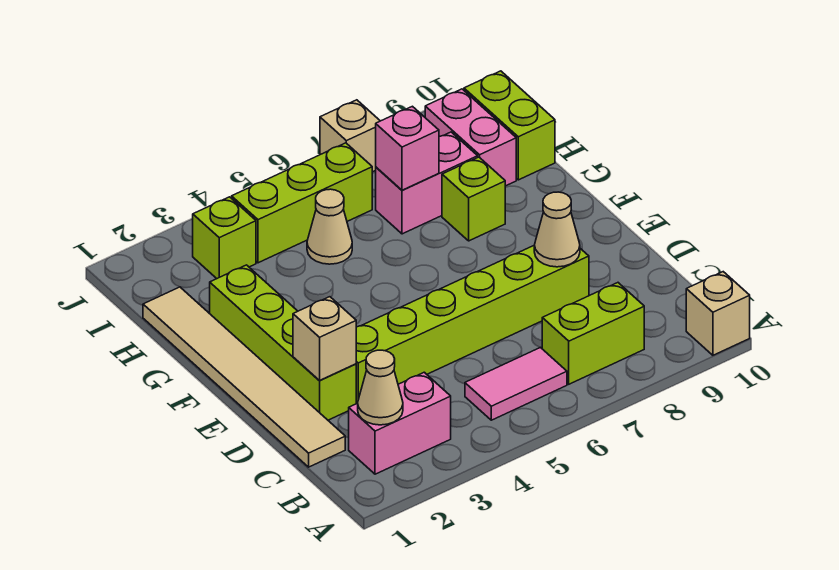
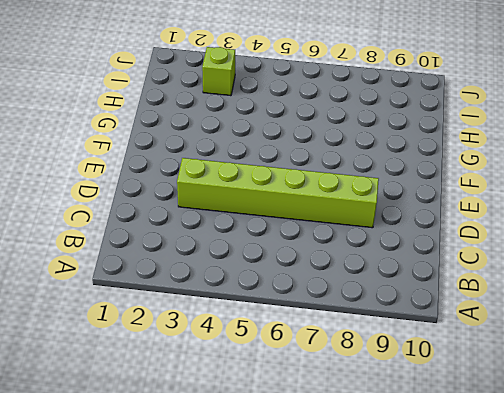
none -> tan brick A10 level 1
none -> pink brick B2:B3 level 1
none -> pink tile B5:B6 level 1

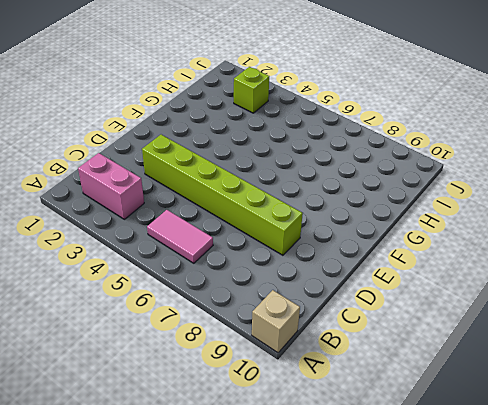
none -> lime brick B7:B8 level 1
none -> tan tile C1:H1 level 1
none -> lime brick D2:G2 level 1

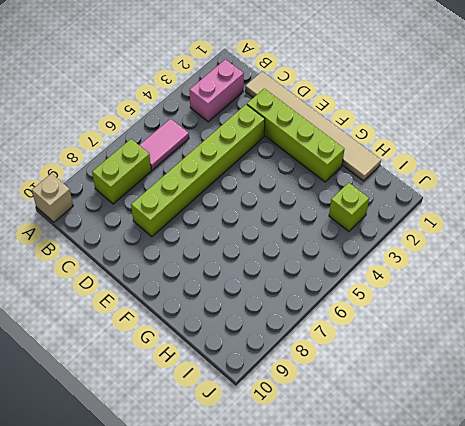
none -> lime brick G8 level 1
none -> tan cone H5 level 1
none -> pink brick H7:H8 level 1

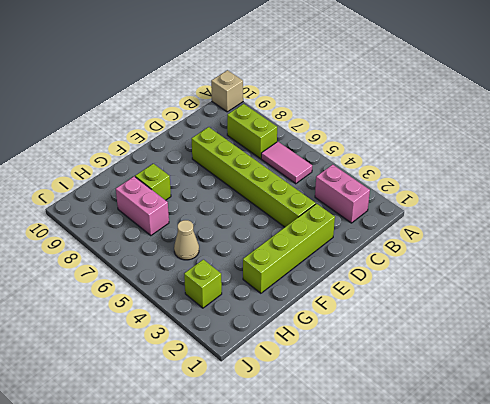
none -> tan tile C1:H1 level 1
none -> pink brick H9:I9 level 1
none -> lime brick H10:I10 level 1

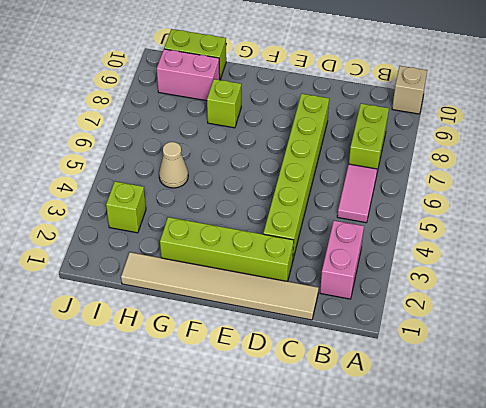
none -> pink brick H7:H8 level 1
none -> lime brick I4:I6 level 1
none -> tan brick J7 level 1

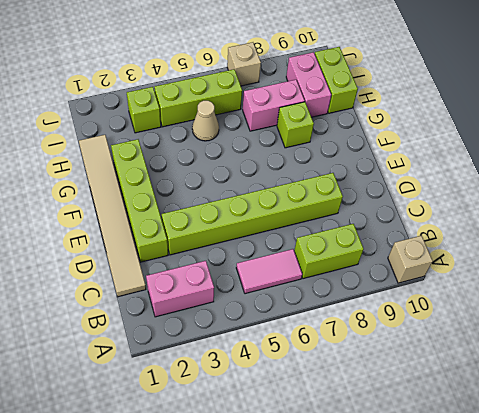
none -> tan cone B2 level 2
none -> tan brick D2 level 2
none -> tan cone D8 level 2

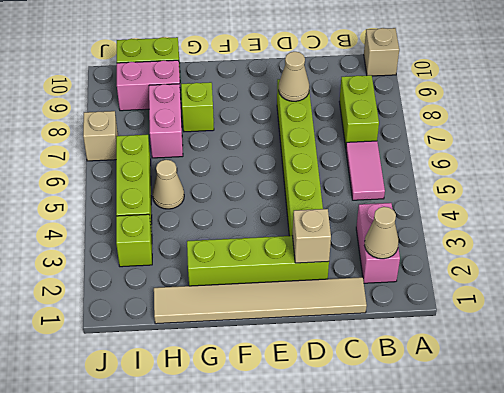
none -> pink brick H7 level 2

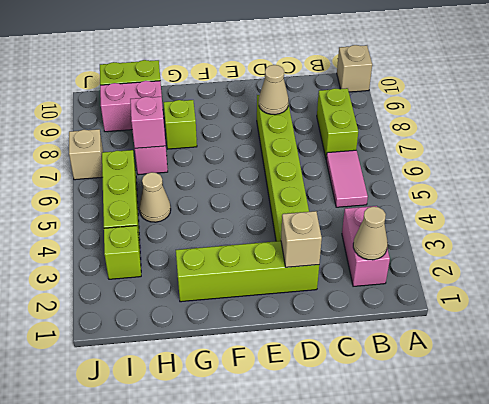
none -> tan tile C1:H1 level 1

